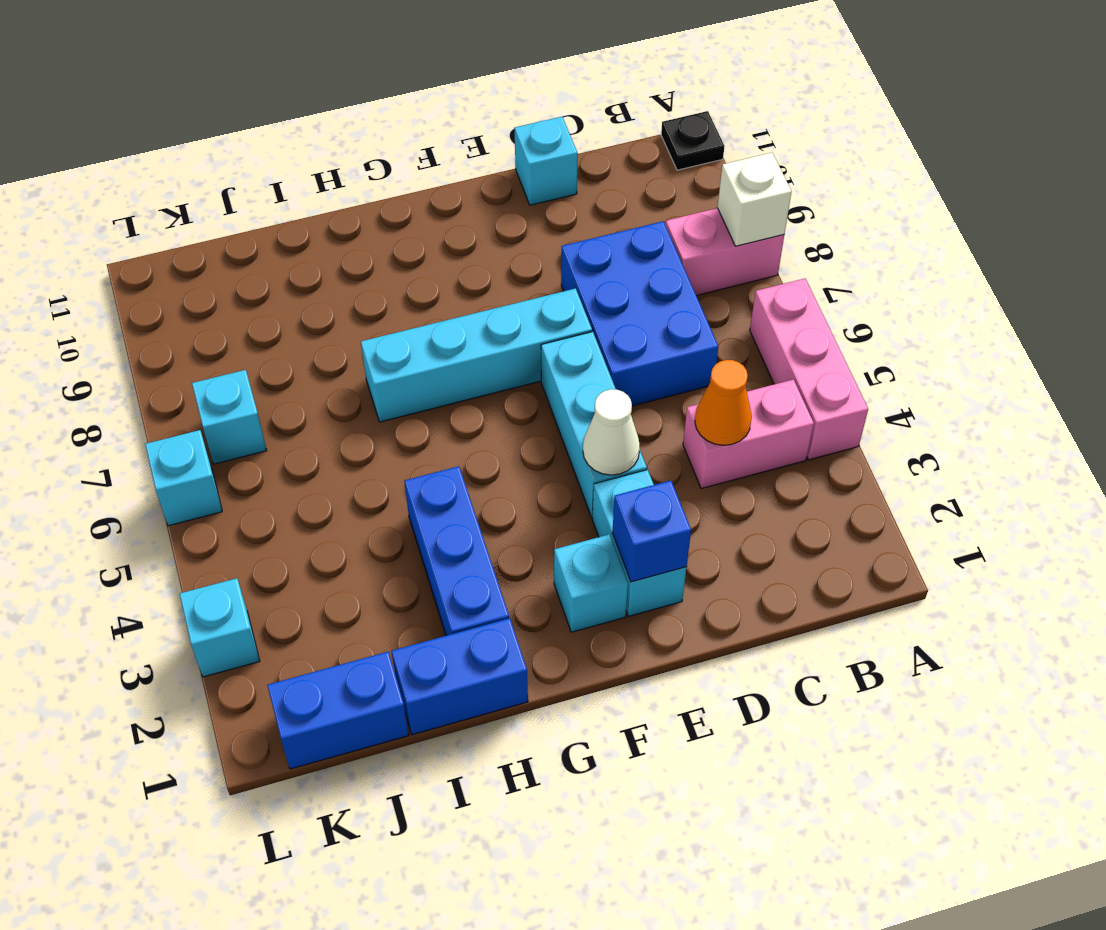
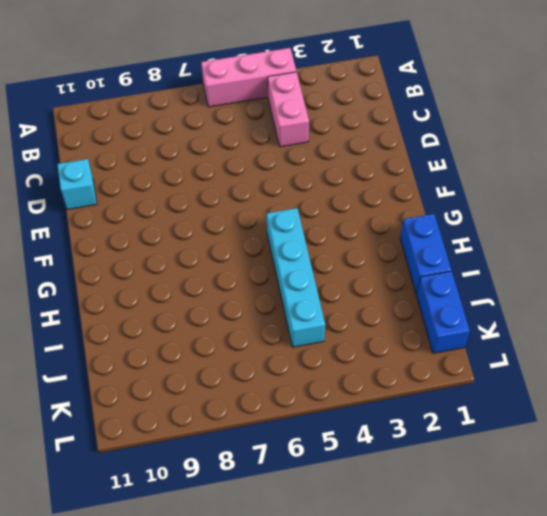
cyan brick G5:J5 level 1 -> cyan brick E7:H7 level 1
none -> pink brick A8:B8 level 1
none -> black plate A11 level 1
none -> blue brick C6:D8 level 1

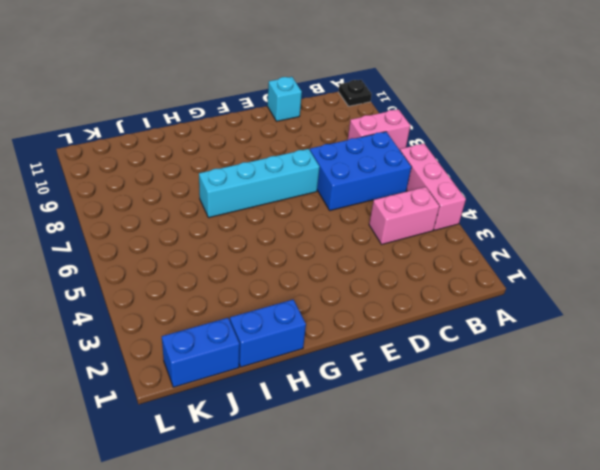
blue brick B6:D7 level 1 -> blue brick C6:D8 level 1
none -> cyan brick E2:E3 level 1
none -> cyan brick E4:E6 level 1
none -> cyan brick F2 level 1

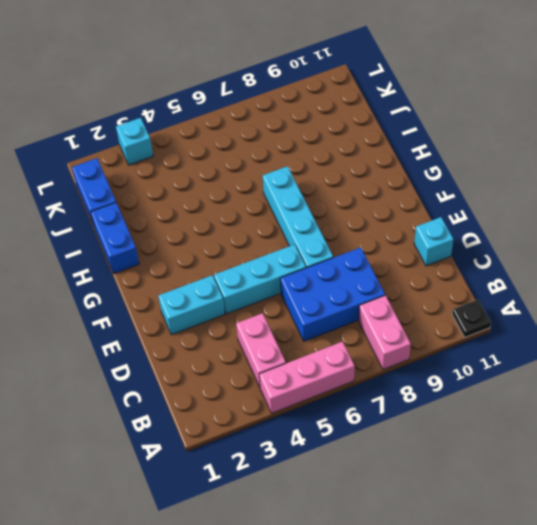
none -> cyan brick F2 level 1
none -> blue brick H2:H4 level 1
none -> cyan brick K7 level 1

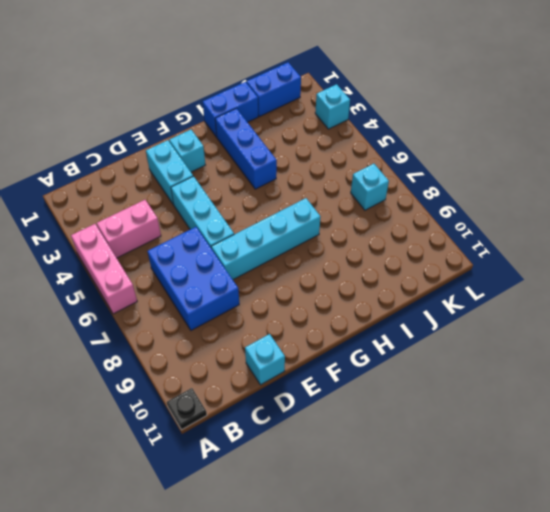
none -> pink brick A8:B8 level 1
none -> cyan brick L6 level 1
none -> white brick A8 level 2

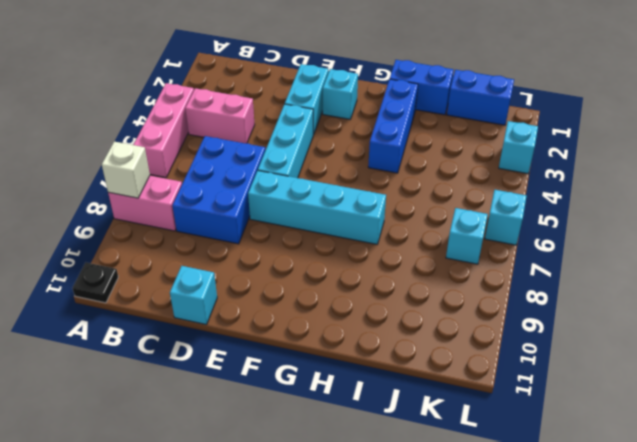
none -> orange cone C4 level 2
none -> blue brick E2 level 2
none -> white cone E4 level 2

